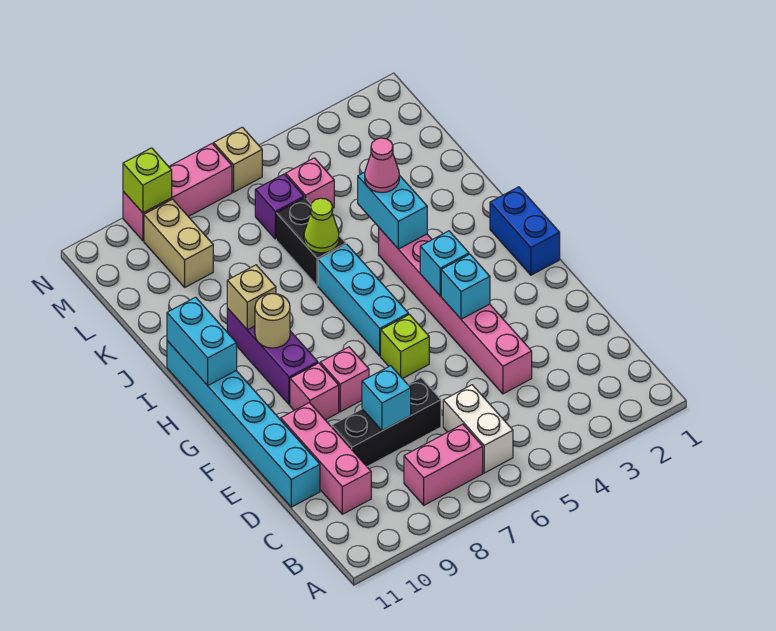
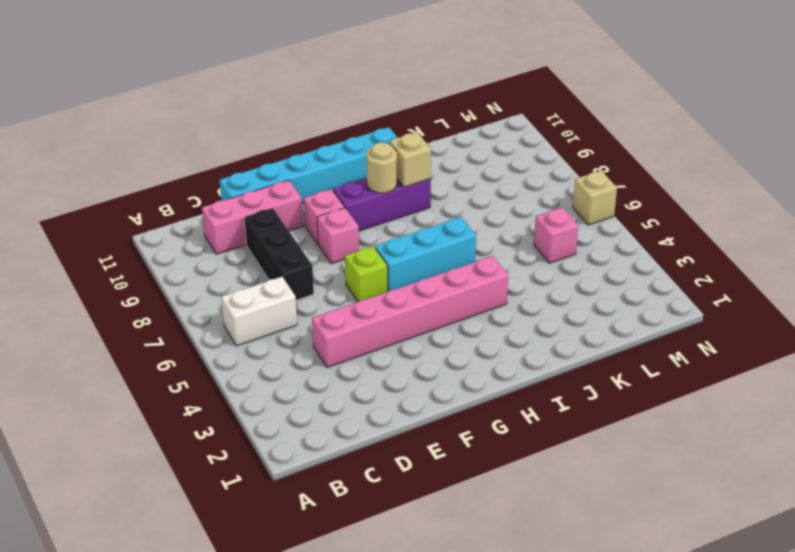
none -> pink brick B7:B8 level 1
none -> blue brick G1:H1 level 1
none -> black brick J6:K6 level 1

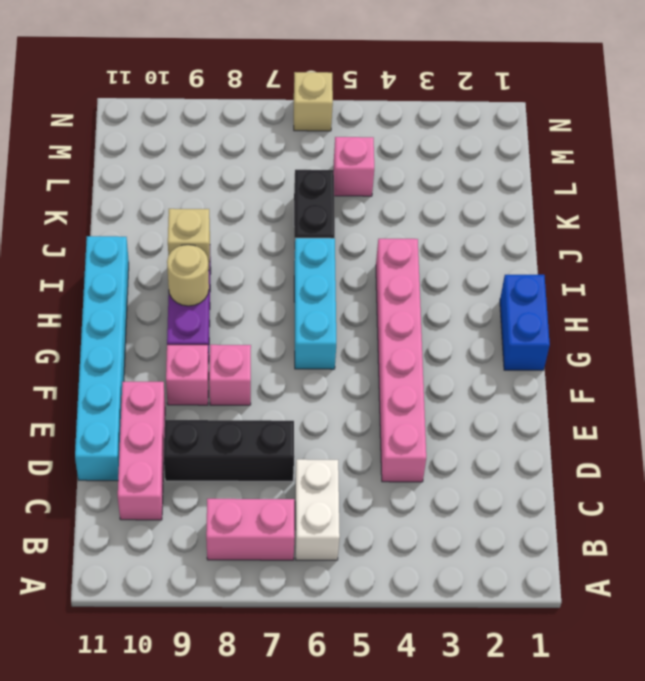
none -> lime brick F6 level 1
none -> purple brick L6 level 1
none -> tan brick L9:M9 level 1

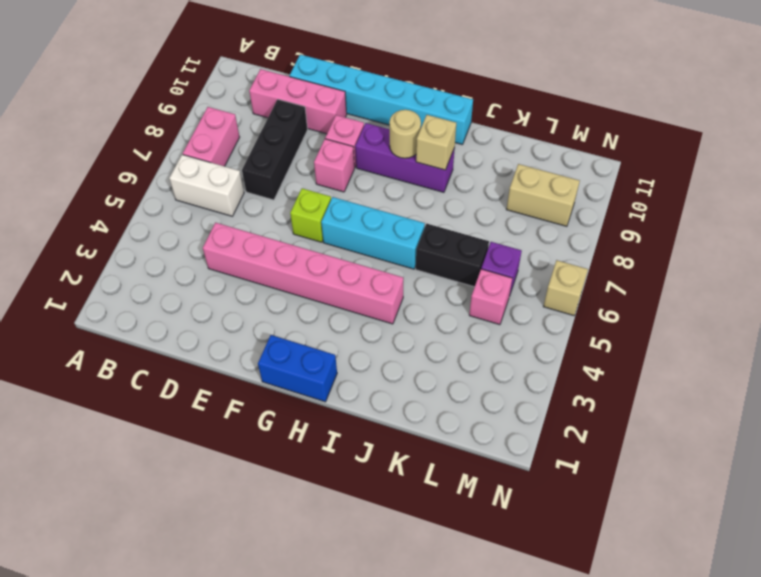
none -> pink brick N7:N9 level 1
none -> cyan brick D8 level 2
none -> cyan brick F4 level 2

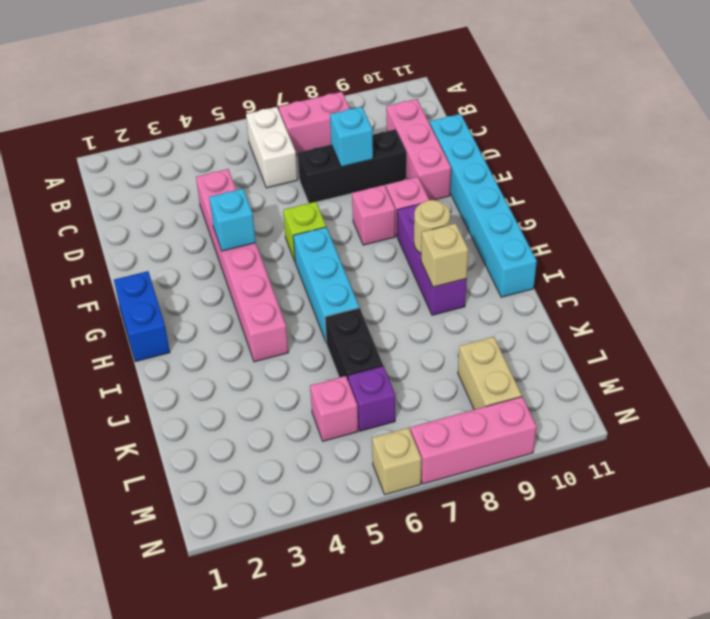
none -> cyan brick G4 level 2
none -> cyan brick H11:I11 level 2
none -> cyan brick I4:J4 level 2

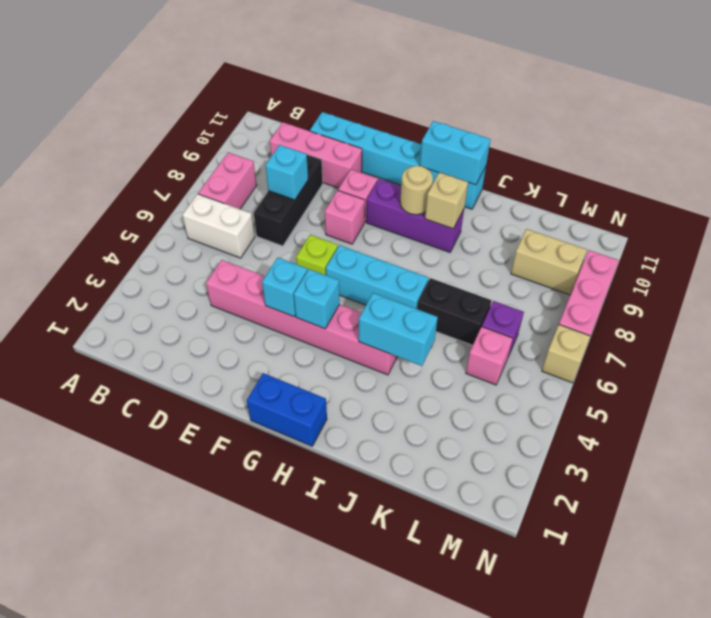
none -> lime cone J6 level 2
none -> lime brick N9 level 2
none -> pink cone J4 level 3

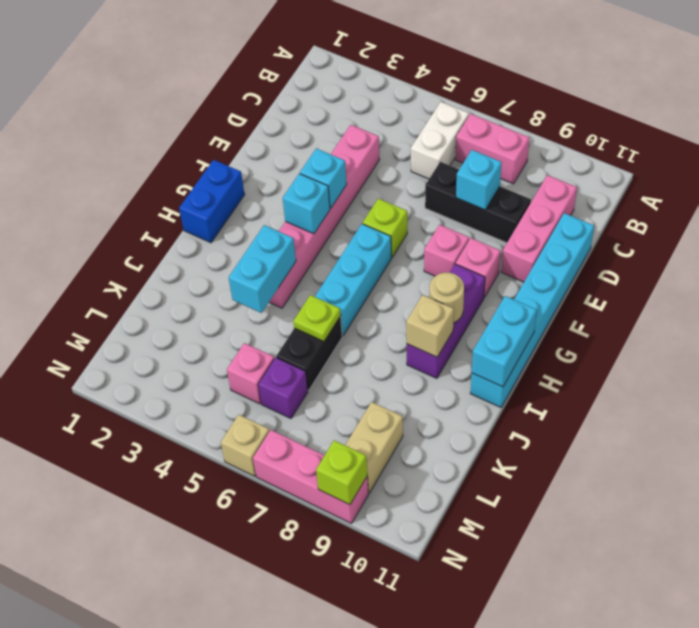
lime plate J6 level 2 -> lime cone J6 level 2
none -> pink cone J4 level 3

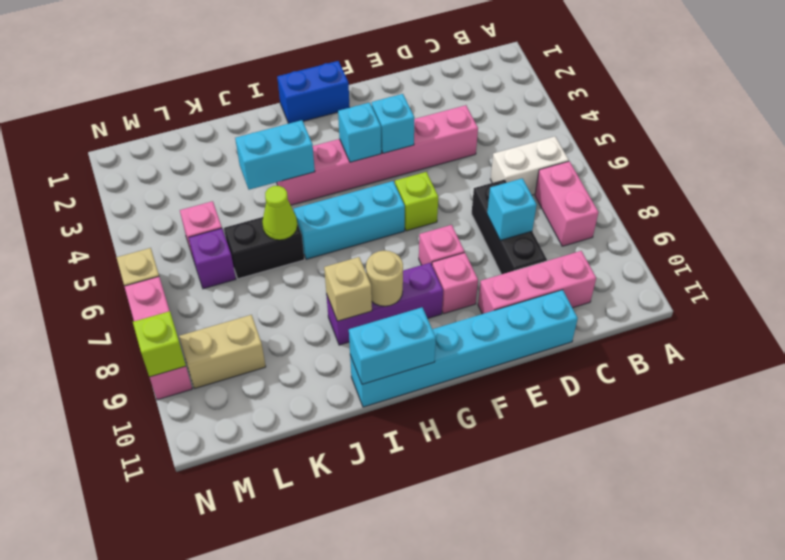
none -> pink cone J4 level 3

